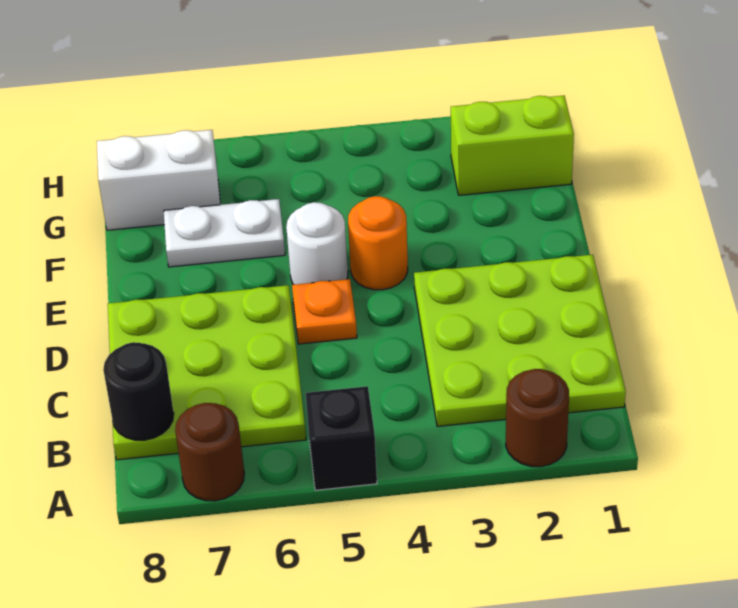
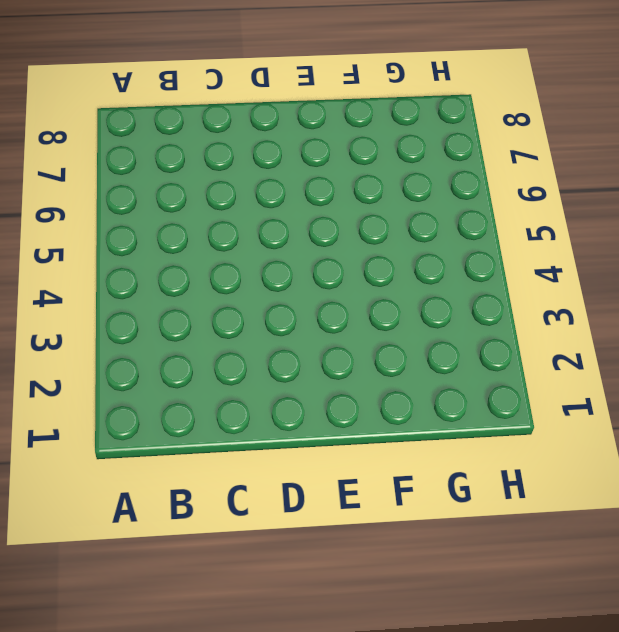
none -> brown round brick A2 level 1
none -> black brick A5 level 1
none -> brown round brick A7 level 1

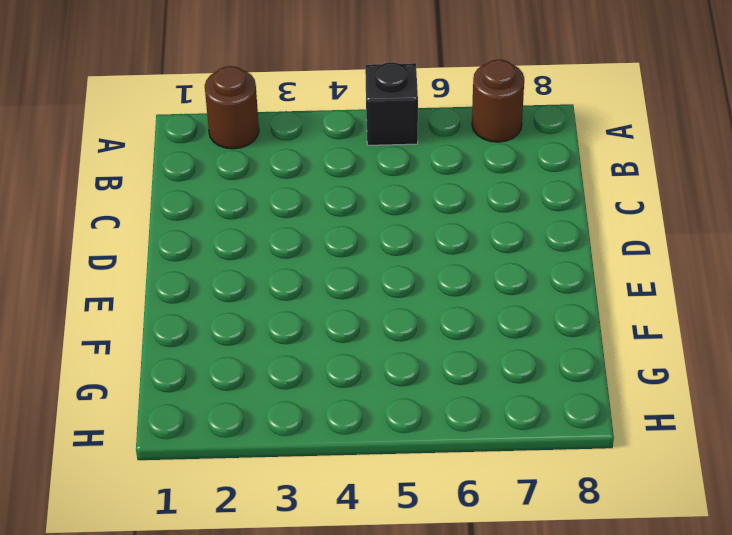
none -> lime plate B1:D3 level 1
none -> lime plate B6:D8 level 1
none -> orange plate D5 level 1

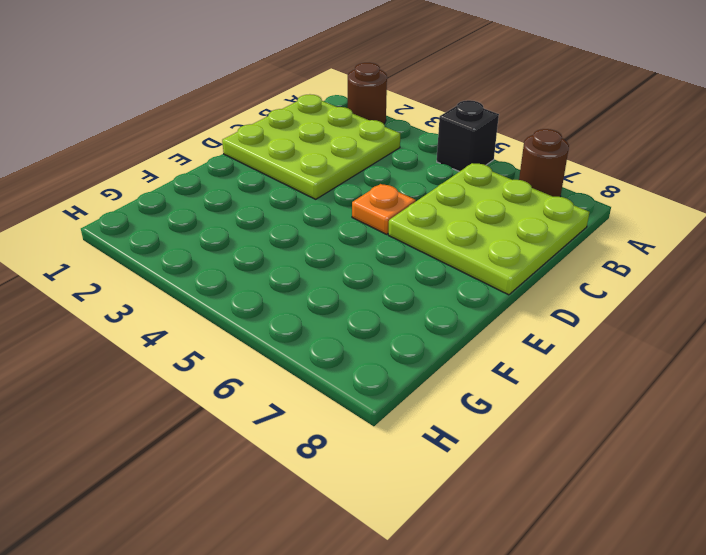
none -> orange round brick E4 level 1
none -> white round brick E5 level 1
none -> white plate F6:F7 level 1

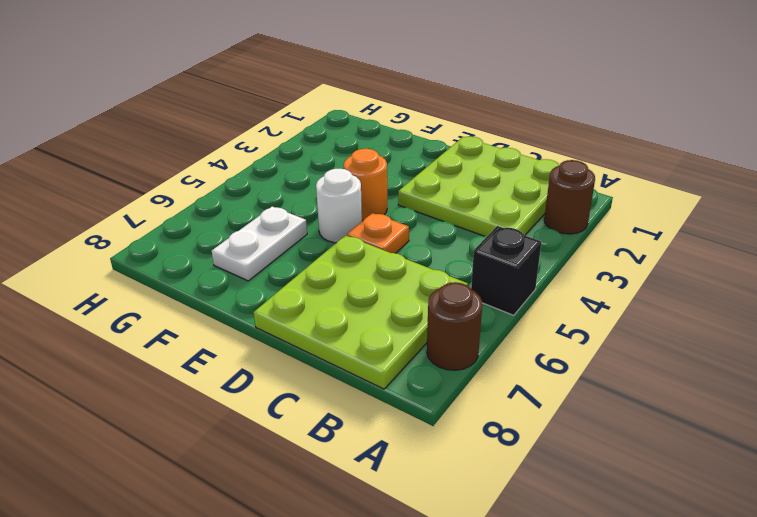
none -> lime brick G1:G2 level 1
none -> white brick G7:G8 level 1
none -> black round brick B8 level 2

